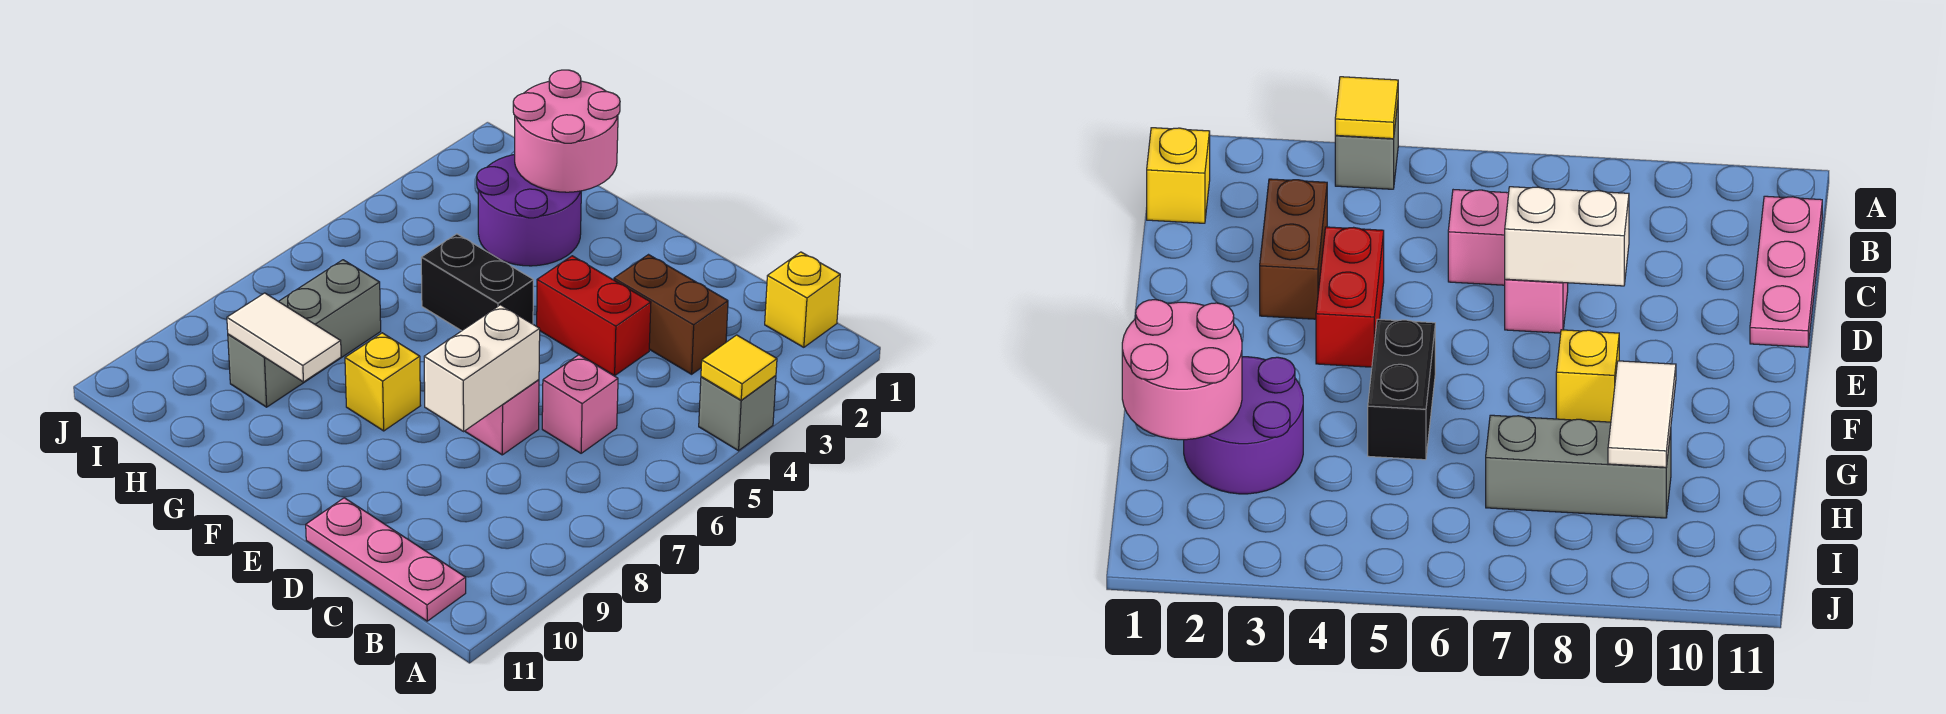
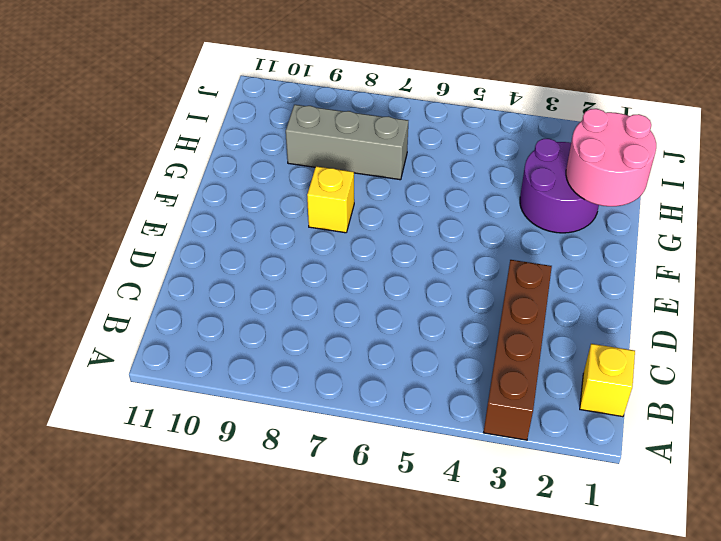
brown brick A3:D3 level 1 -> brown brick C3:D3 level 1
none -> grey brick A4 level 1
none -> pink plate B11:D11 level 1
none -> pink brick C6 level 1

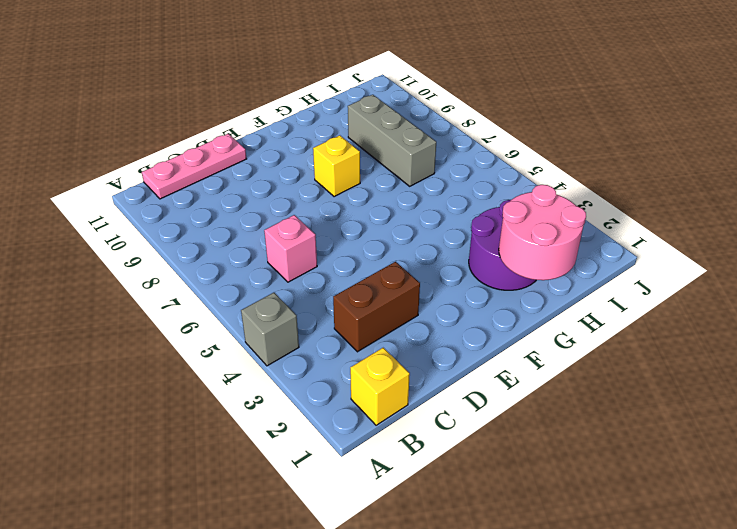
none -> red brick D4:E4 level 1
none -> pink brick D7 level 1
none -> black brick F5:G5 level 1

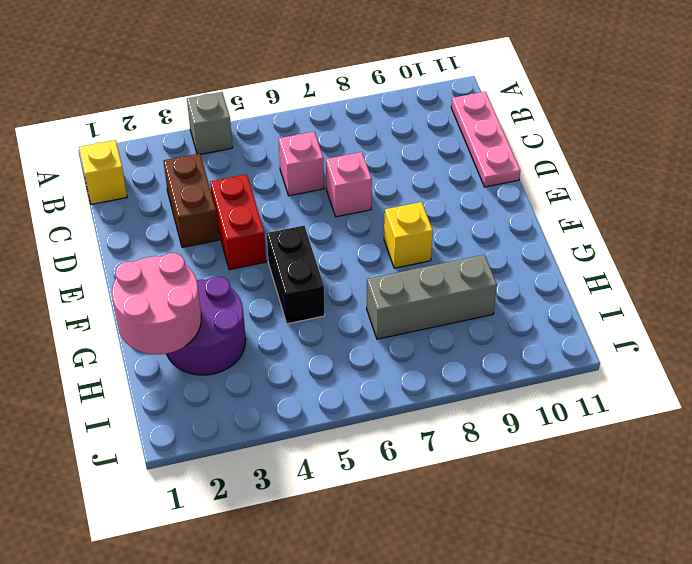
none -> yellow tile A4 level 2
none -> white brick D7:D8 level 2
none -> white tile G9:H9 level 2

